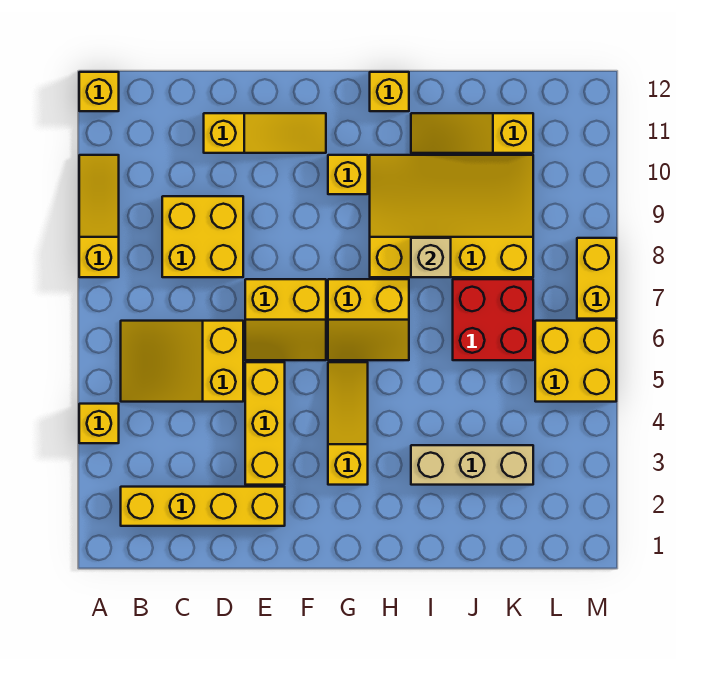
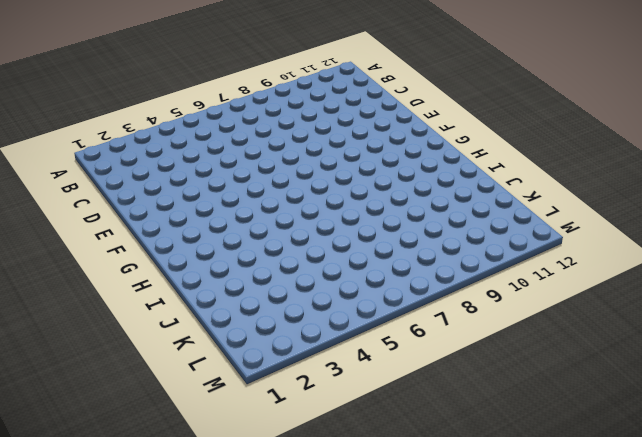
none -> yellow brick A4 level 1
none -> yellow slope A8:A10 level 1 top 8
none -> yellow brick A12 level 1

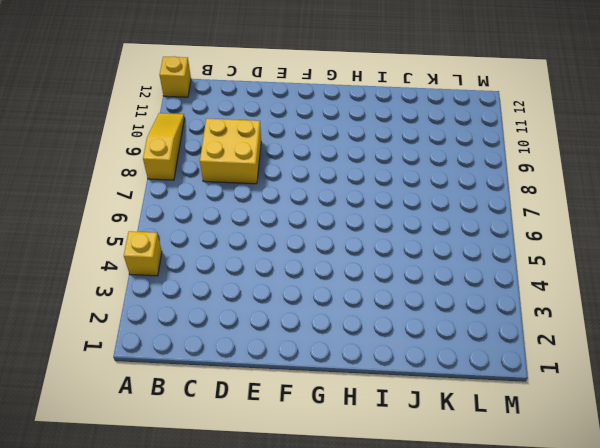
none -> yellow brick B2:E2 level 1
none -> yellow slope B5:D6 level 1 top D
none -> yellow slope D11:F11 level 1 top D

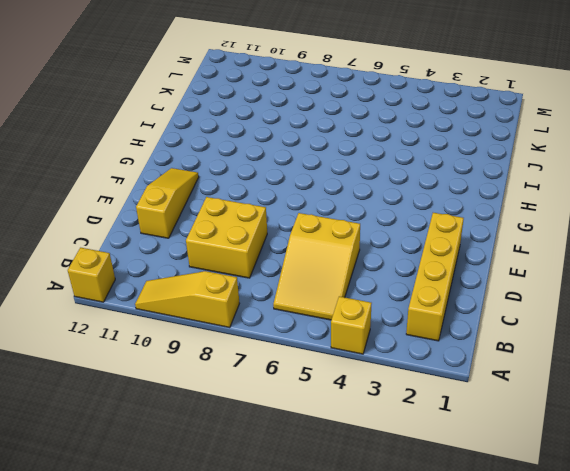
none -> yellow brick E3:E5 level 1
none -> yellow slope E6:F7 level 1 top 7
none -> yellow slope G3:G5 level 1 top 3

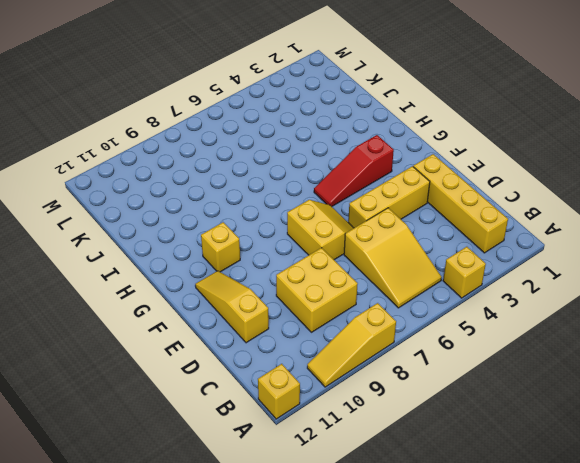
red slope G3:G5 level 1 top 3 -> yellow slope G3:G5 level 1 top 3
none -> yellow slope G6:H7 level 1 top 7
none -> yellow slope H8:K10 level 1 top 8
none -> yellow brick H12 level 1

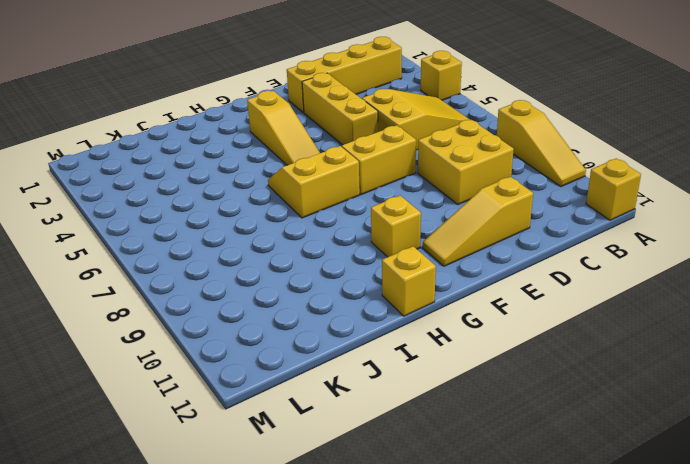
none -> yellow slope H8:K10 level 1 top 8
none -> tan brick I3:K3 level 1
none -> yellow slope I11:K11 level 1 top K

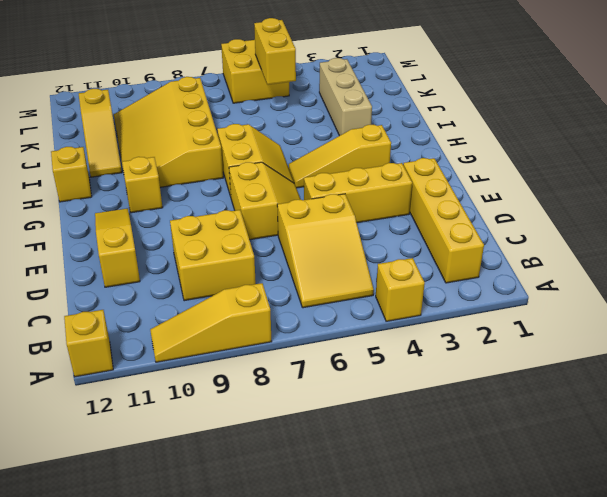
yellow brick K5:L5 level 2 -> yellow brick M7:M8 level 1
none -> red brick J6:K7 level 1
none -> tan brick I8 level 2

